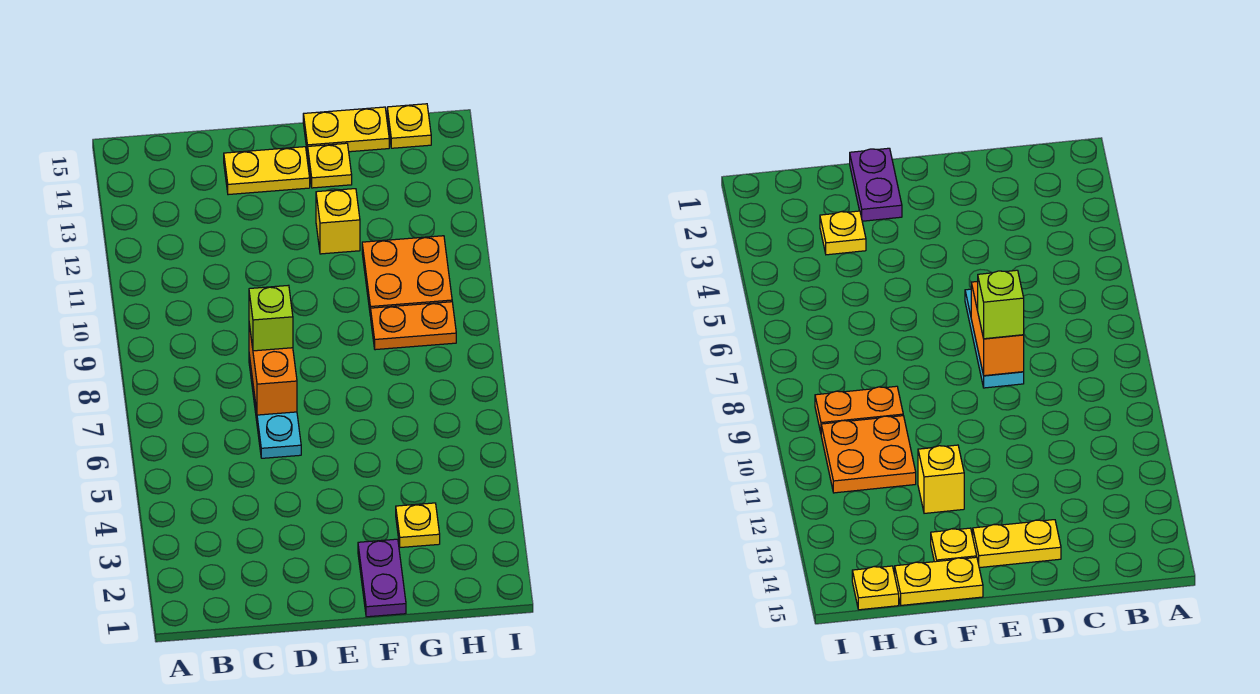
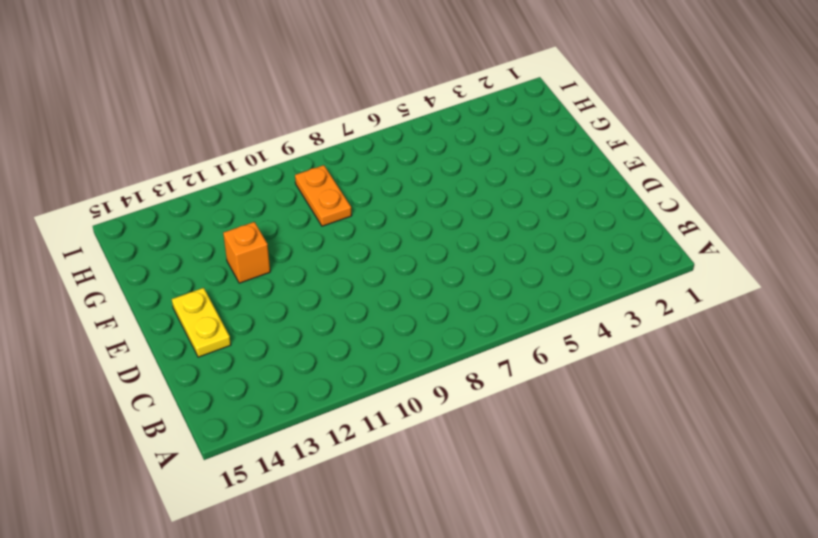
orange brick F12 level 1 -> yellow brick F12 level 1
none -> cyan plate D6:D8 level 1
none -> purple plate F1:F2 level 1
none -> yellow plate F14 level 1

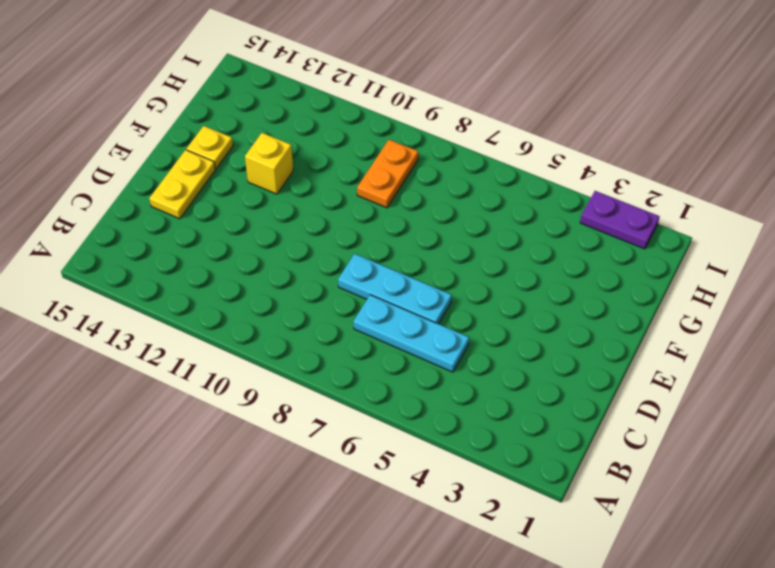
cyan plate C5:C7 level 1 -> none
purple plate I2:I3 level 1 -> purple plate F1:F2 level 1
none -> yellow plate F15:G15 level 1
none -> yellow plate G3 level 1
none -> orange plate G10:H11 level 1

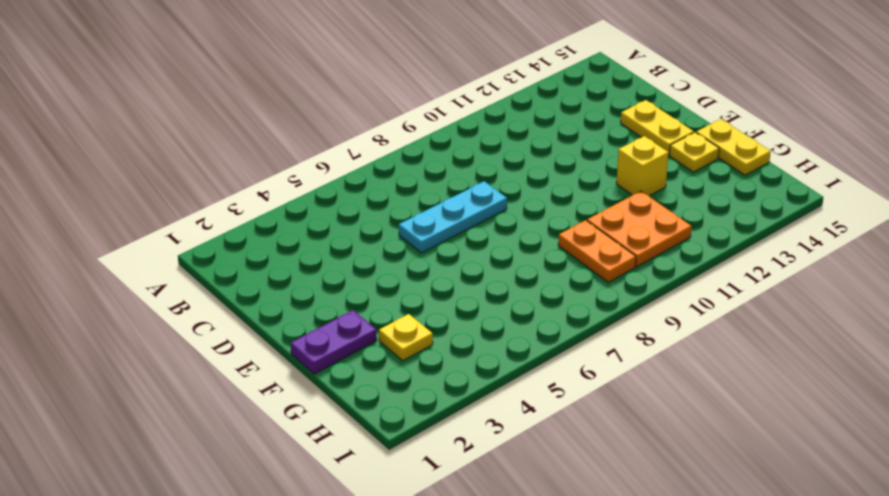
none -> yellow plate H15 level 1
none -> orange brick D7:D8 level 2
none -> lime brick D8 level 3

